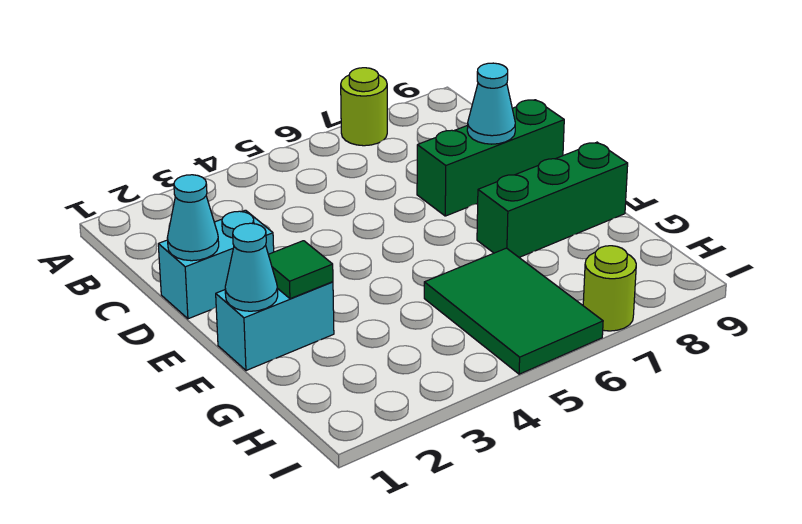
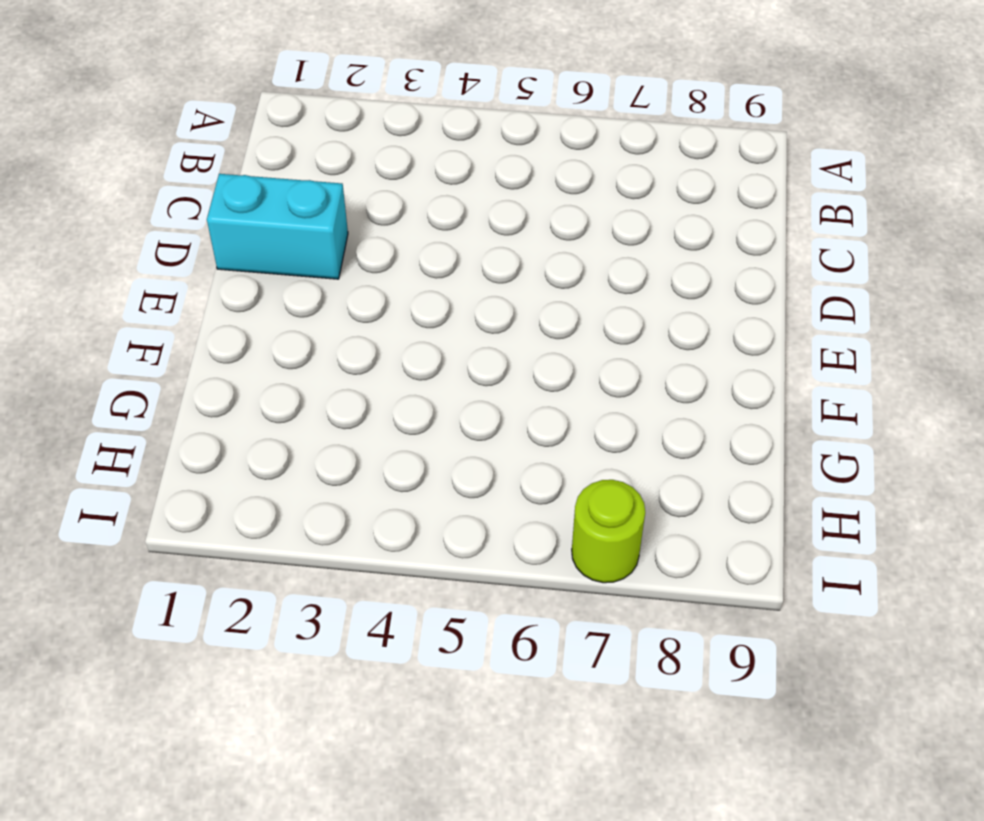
none -> lime round brick A7 level 1
none -> green brick D7:D9 level 1

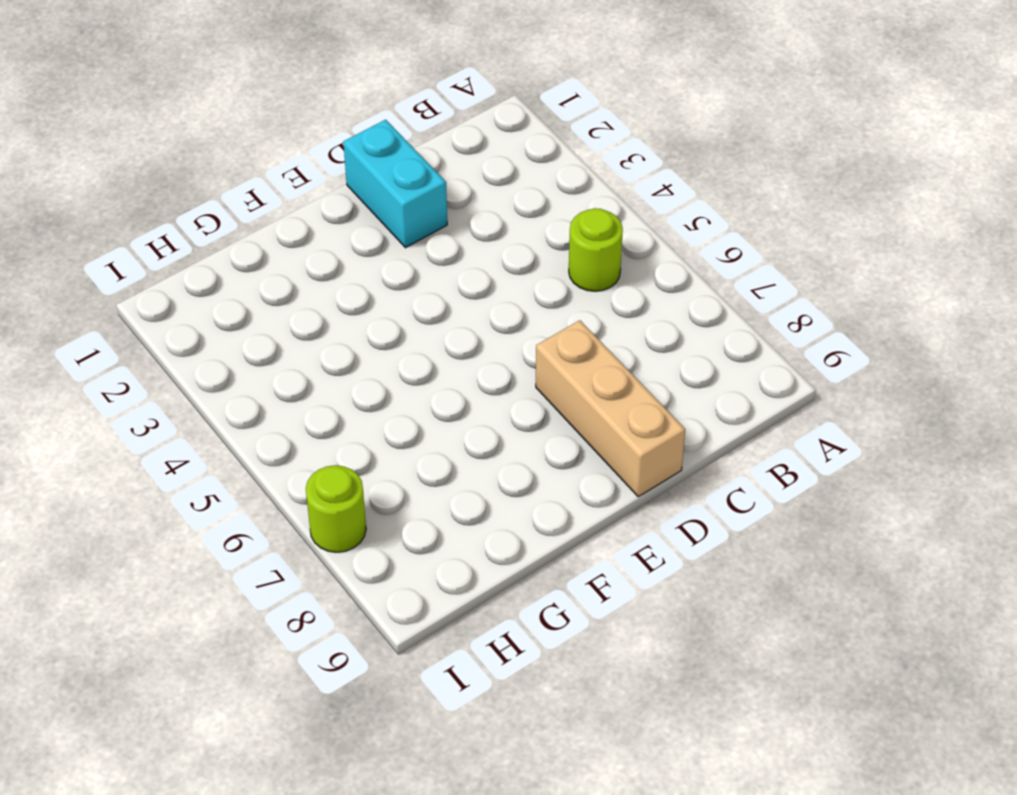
lime round brick B5 level 1 -> lime round brick A7 level 1
tan brick D7:D9 level 1 -> green brick D7:D9 level 1
none -> cyan brick F1:F2 level 1
none -> green brick F7:F9 level 1

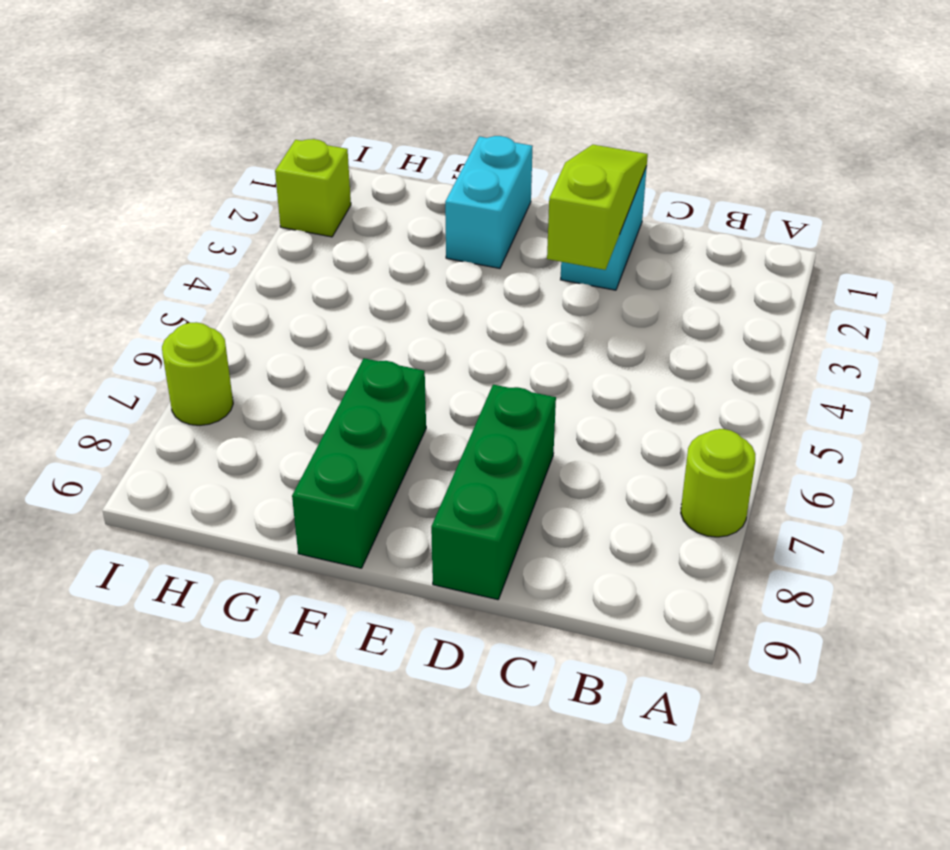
lime slope D1:D3 level 2 top 3 -> cyan cone D1 level 2
lime brick I2 level 1 -> none
none -> green tile G5:I6 level 1
none -> cyan cone D8 level 2

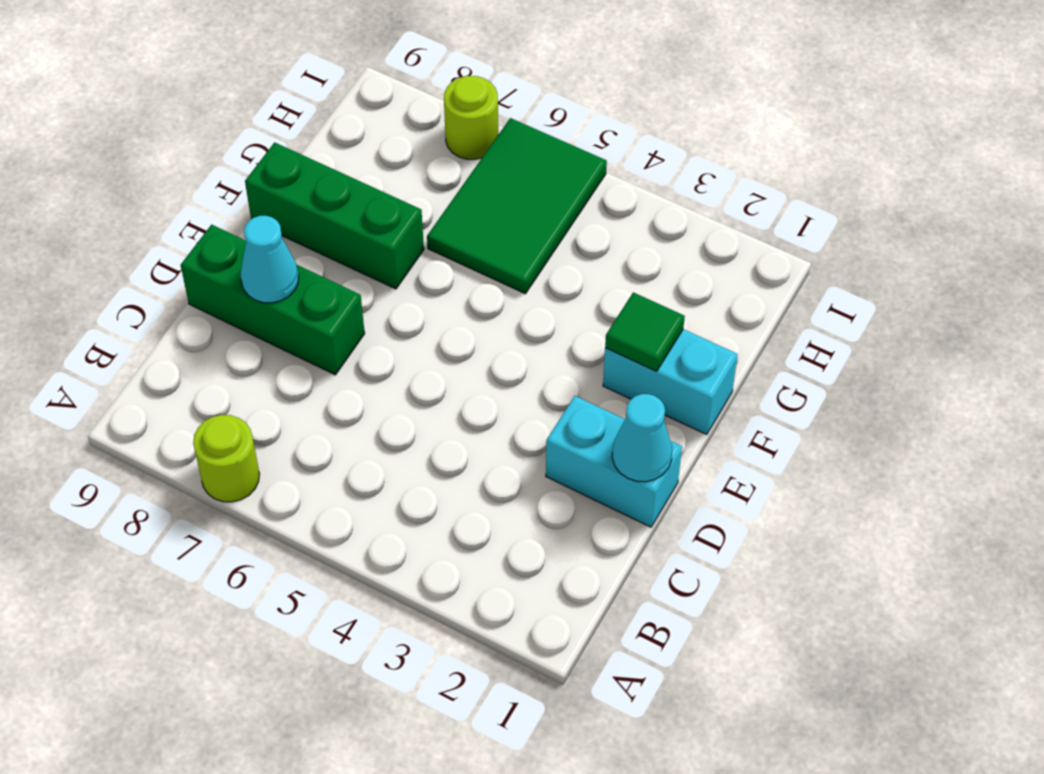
none -> cyan cone F1 level 2

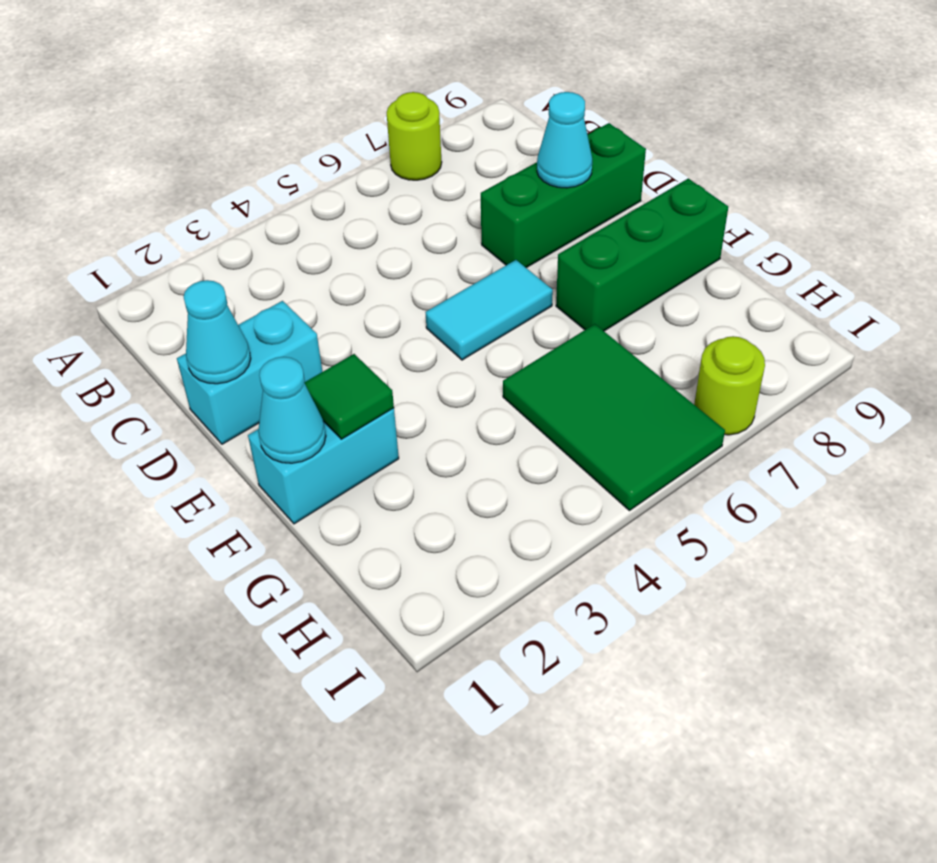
cyan tile E5:E6 level 1 -> none

